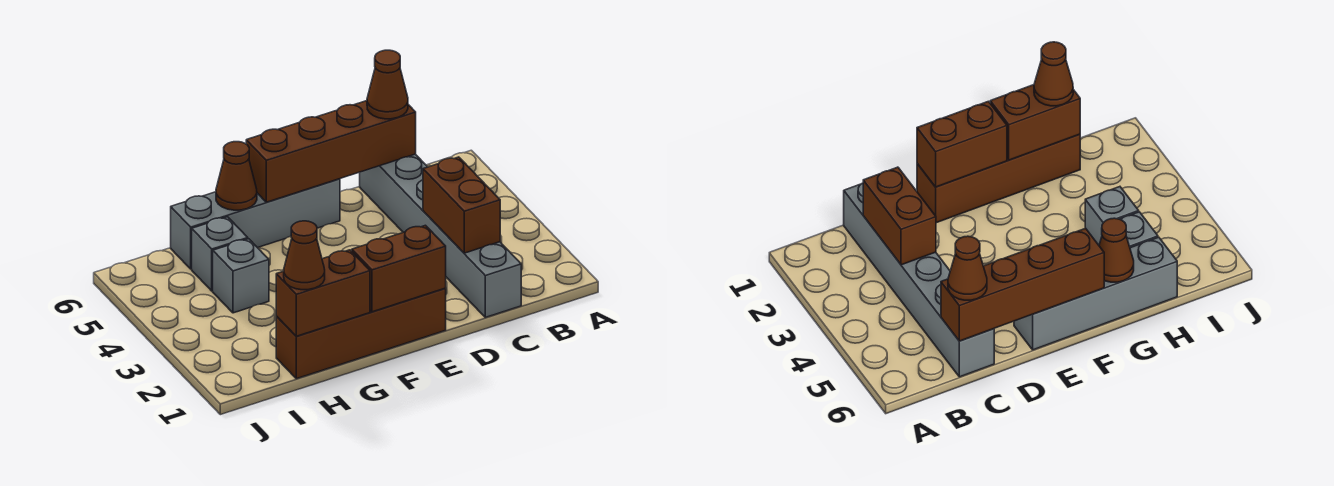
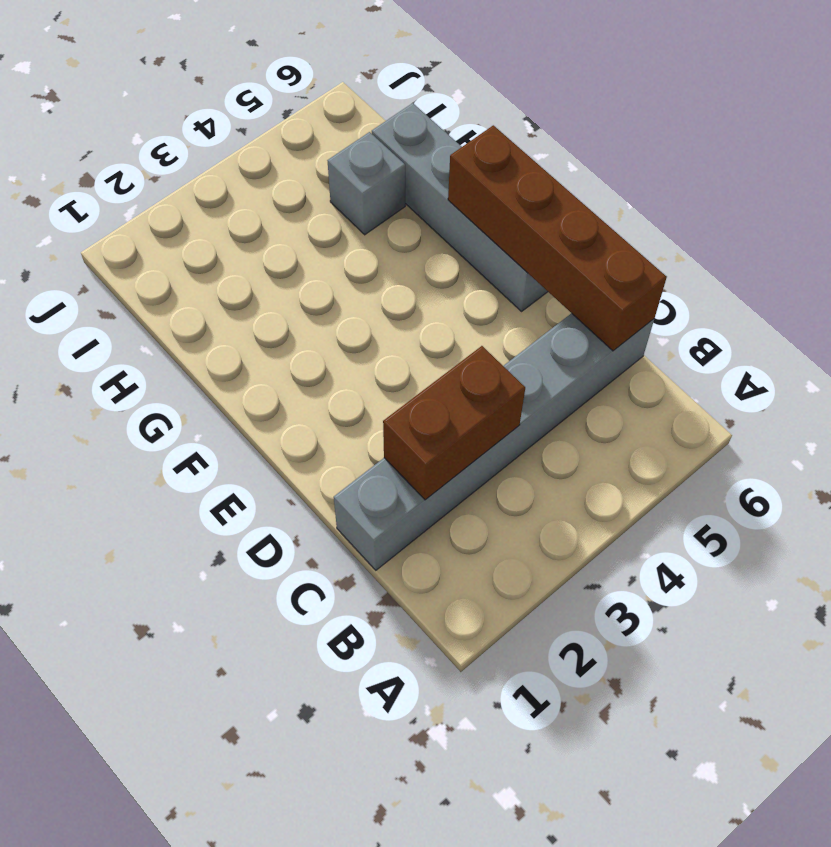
none -> brown brick E1:H1 level 1
none -> grey brick H4 level 1
none -> brown brick E1:F1 level 2

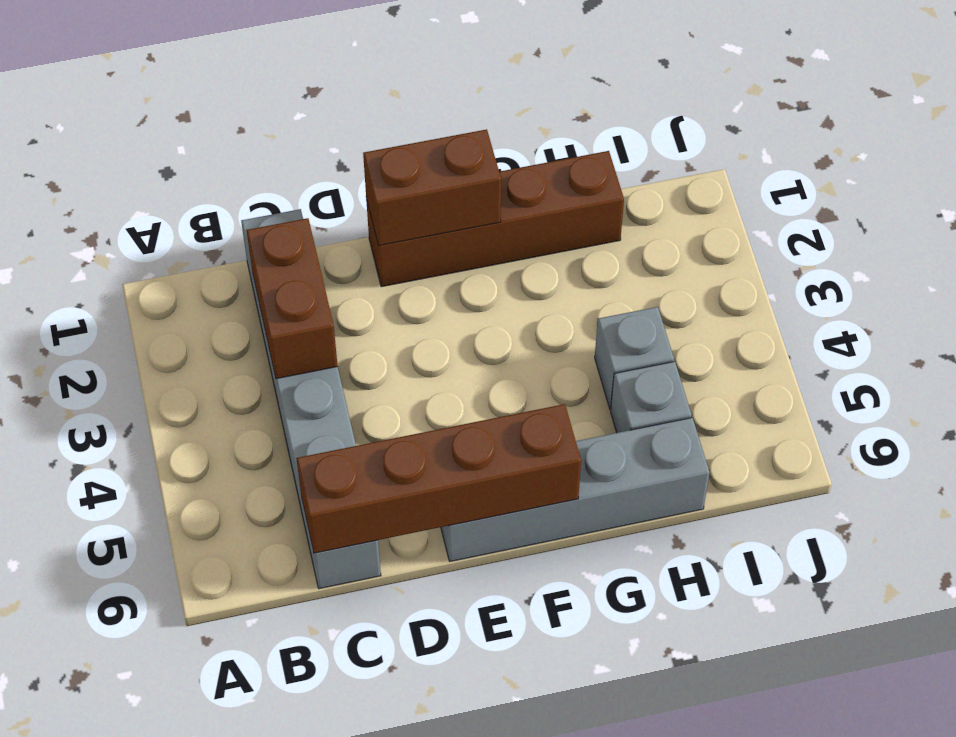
none -> brown brick G1:H1 level 2
none -> brown cone G6 level 2
none -> brown cone C6 level 3

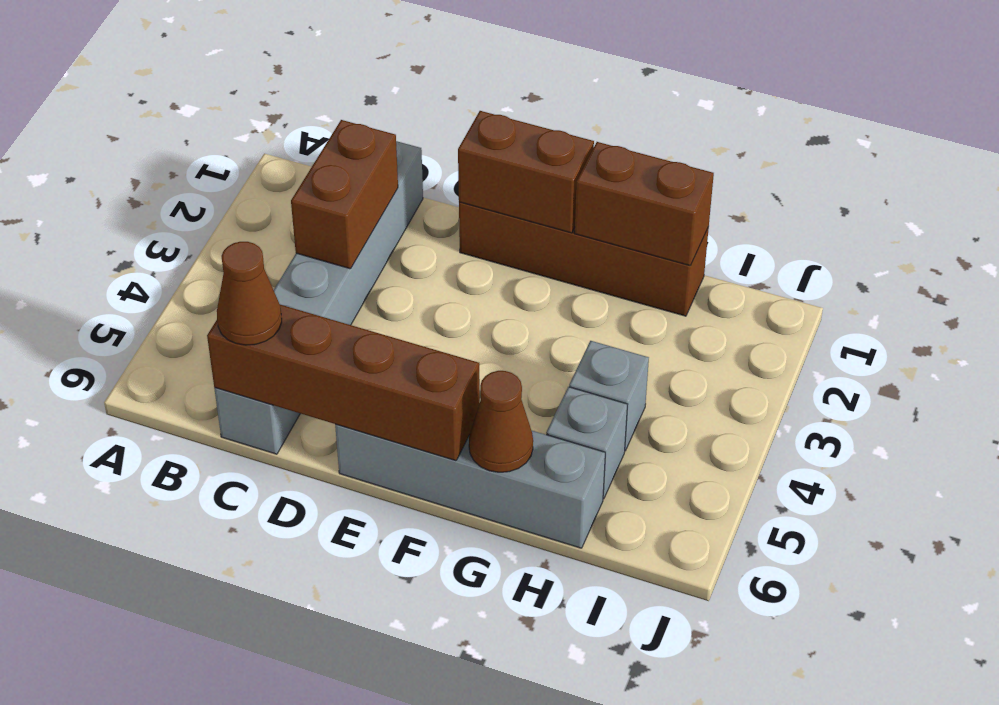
none -> brown cone H1 level 3

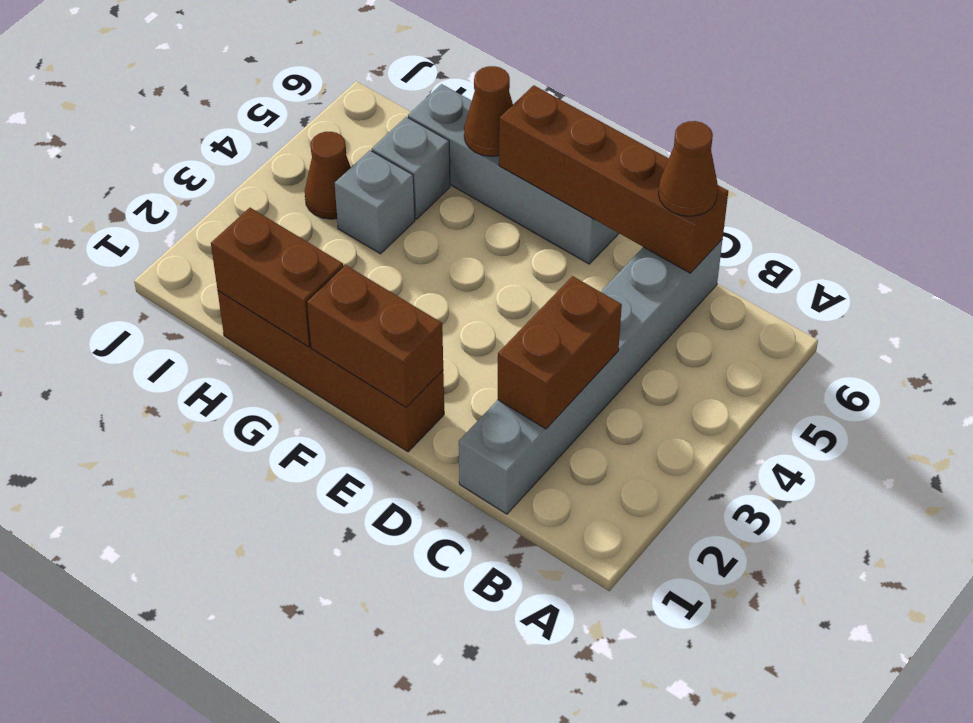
brown cone I4 level 1 -> brown cone H1 level 3

